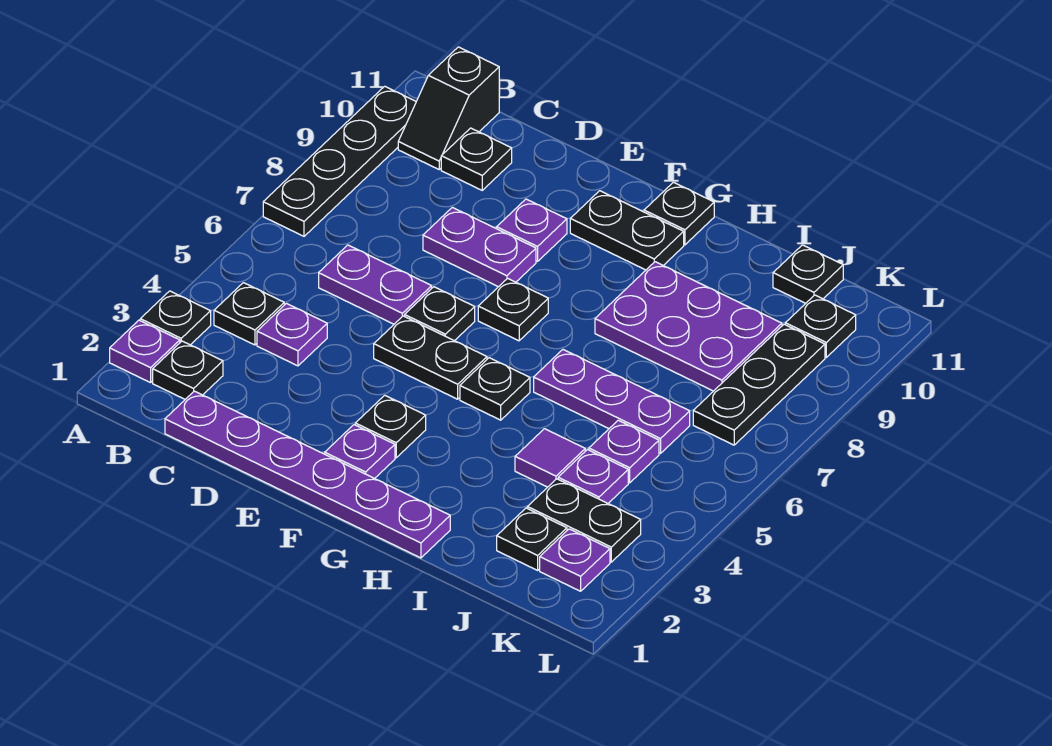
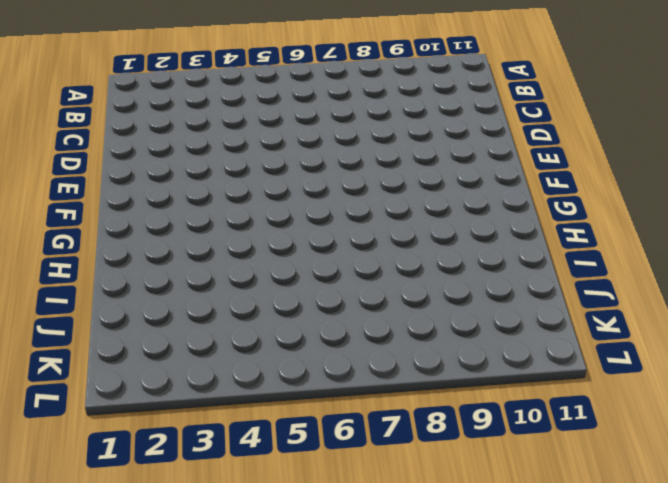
none -> purple plate A2 level 1
none -> black plate A3 level 1
none -> black plate A7:A10 level 1
none -> black plate B2 level 1

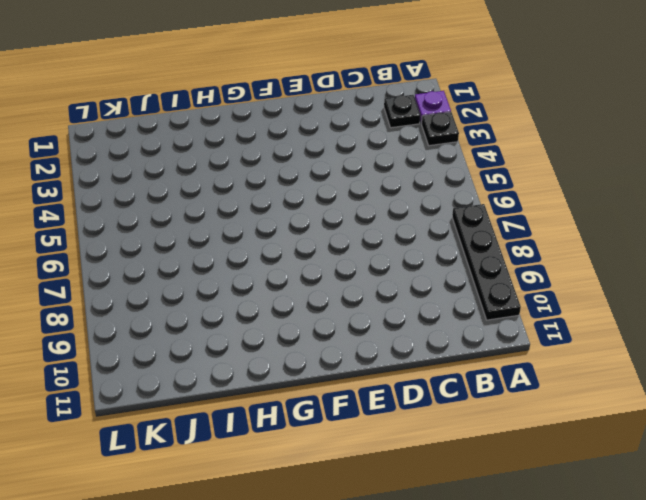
none -> black plate B4 level 1
none -> black slope B10:B11 level 1 top 11
none -> purple plate C1:H1 level 1
none -> purple plate C4 level 1

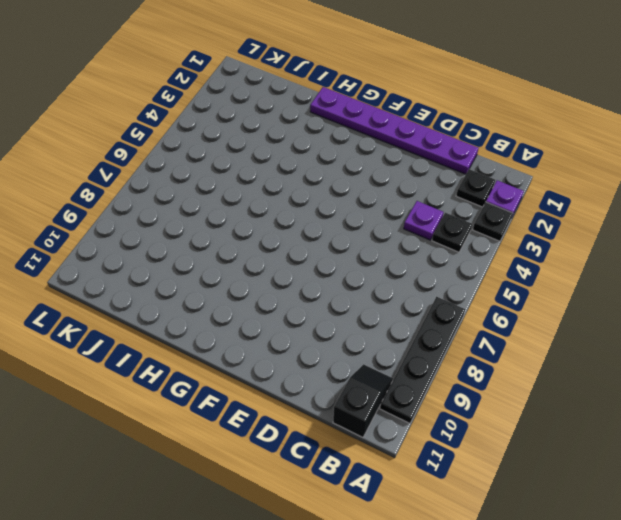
none -> purple plate C6:D6 level 1
none -> black plate C10 level 1
none -> purple plate D8:E8 level 1
none -> black plate E5:F5 level 1

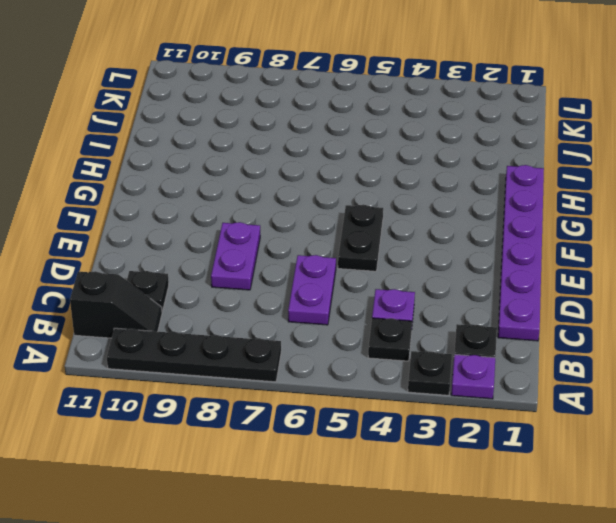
none -> black plate E6 level 1
none -> purple plate E9 level 1
none -> purple plate F2 level 1
none -> black plate F3 level 1

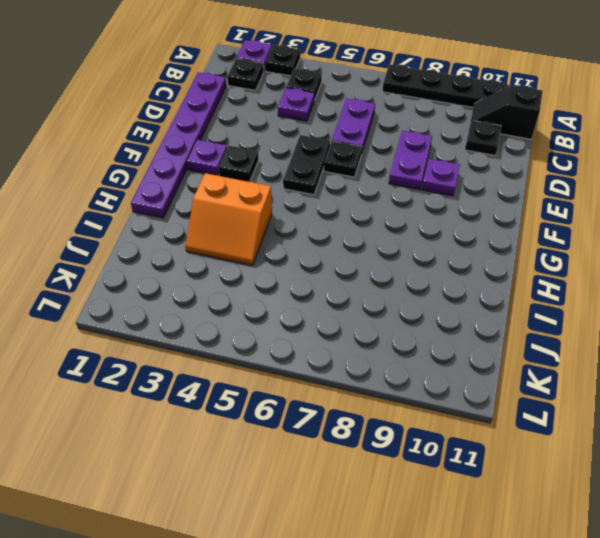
orange slope H3:I4 level 1 top H -> purple tile I4 level 1
none -> black plate F7 level 1
none -> black plate F10:G10 level 1
none -> black plate G5 level 1
none -> black plate G11 level 1

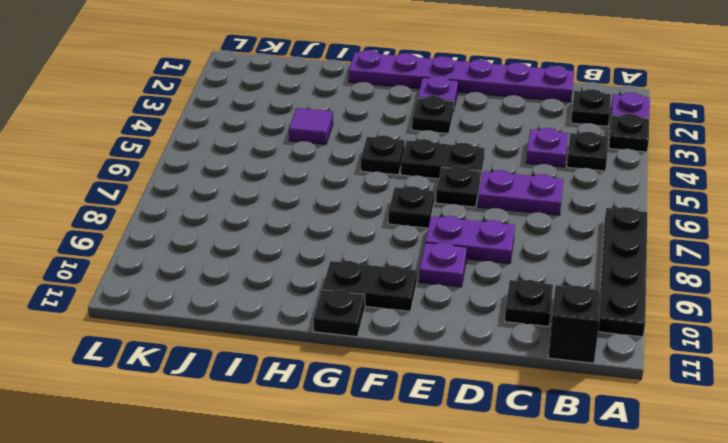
none -> purple plate H6:J6 level 1
none -> purple plate H8:J9 level 1
none -> black plate J2 level 1
none -> black plate J3:K3 level 1

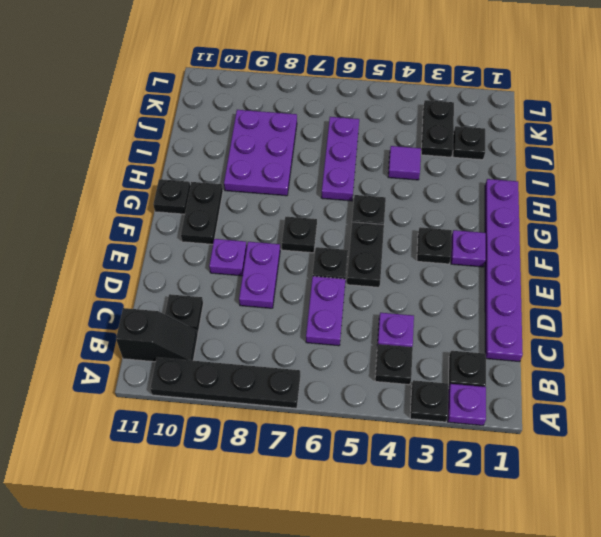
none -> purple plate J4 level 1
none -> purple plate J5 level 1
none -> black plate J11 level 1
none -> purple plate K2 level 1

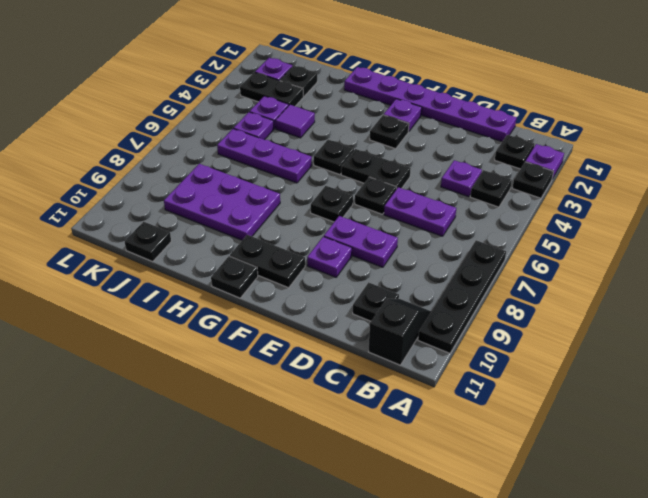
none -> black plate K7:K9 level 1
none -> black plate K10 level 1

